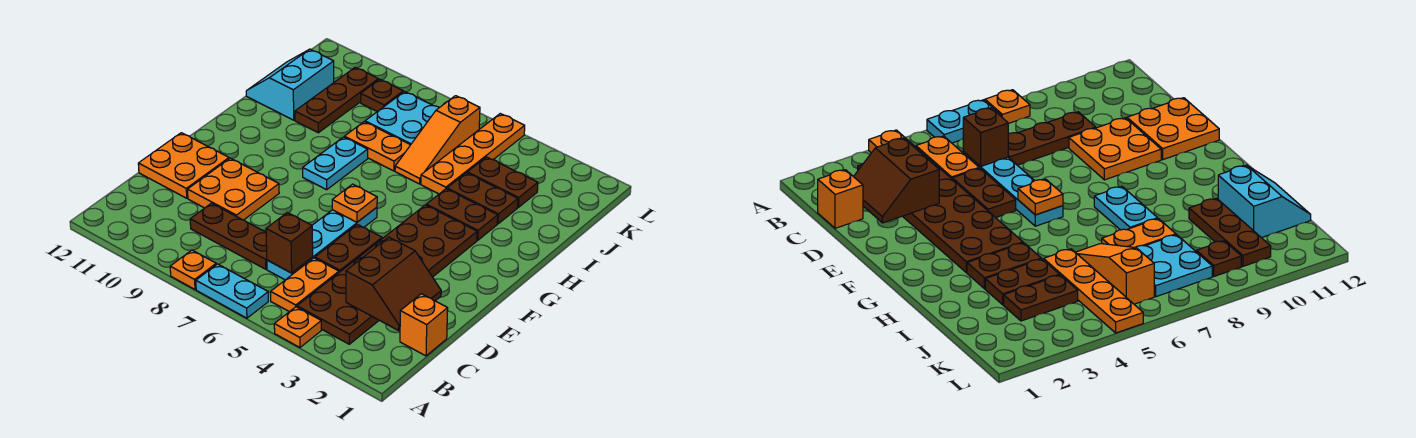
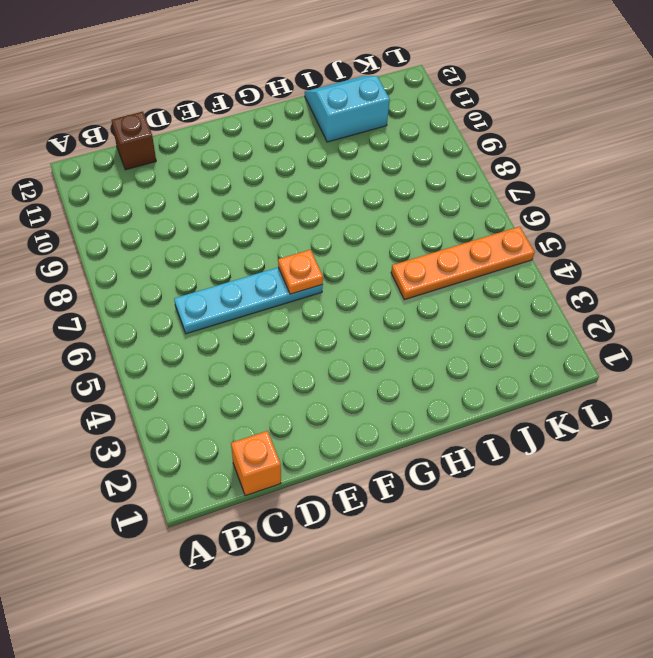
brown brick C12 level 1 -> brown brick C6 level 2
none -> orange plate A4 level 1
none -> cyan plate A6:A7 level 1
none -> orange plate A8 level 1

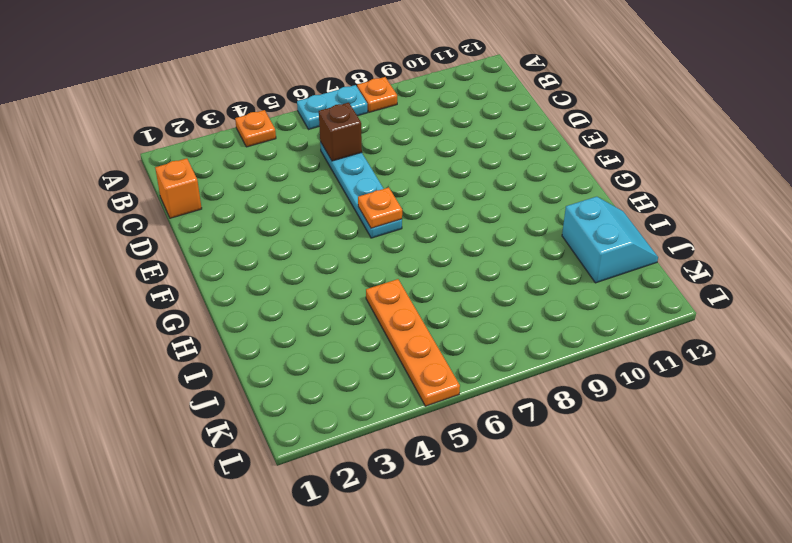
none -> brown plate B3:G4 level 1
none -> orange plate B5:C5 level 1
none -> brown plate C7:C9 level 1

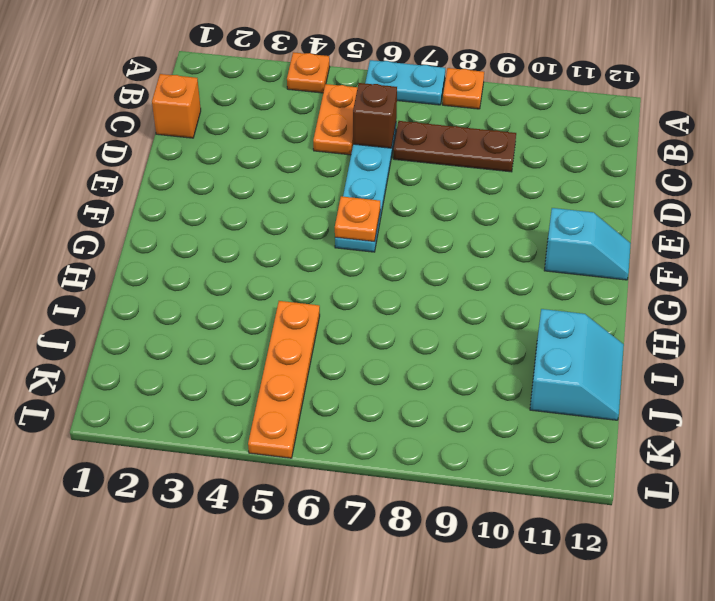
cyan slope F11:F12 level 1 top 11 -> none
none -> brown plate B3:G4 level 1
none -> brown plate D5:E5 level 1
none -> orange plate D9:E10 level 1

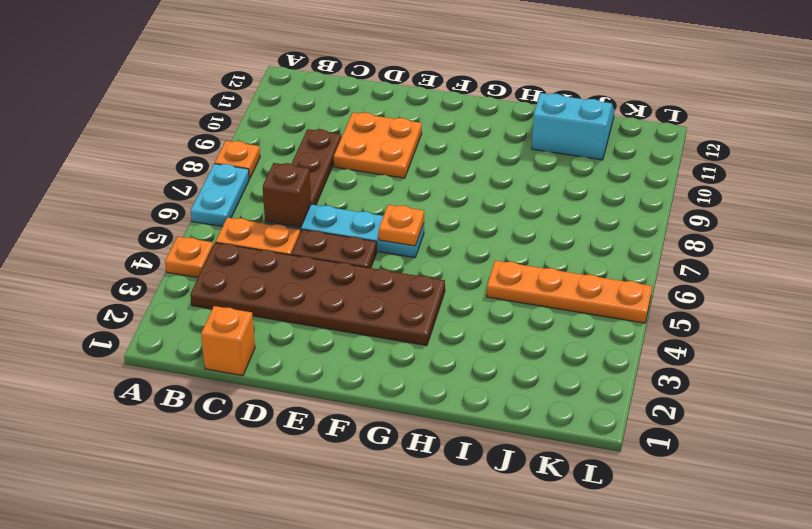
none -> orange plate D11:E12 level 1
none -> cyan plate G8:H8 level 1
none -> brown plate H3:H4 level 1

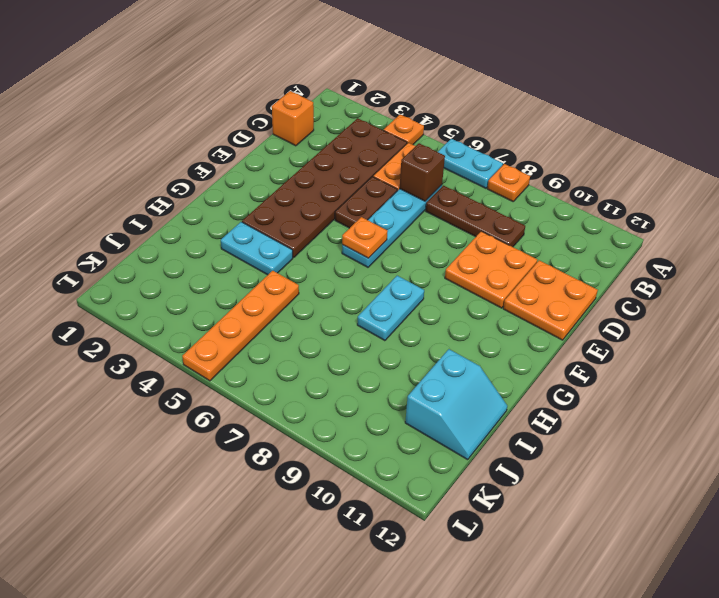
cyan plate H3:H4 level 1 -> brown plate H3:H4 level 1
none -> brown plate I3:I4 level 1
none -> orange slope I6:K6 level 1 top K
none -> orange plate I7:I8 level 1

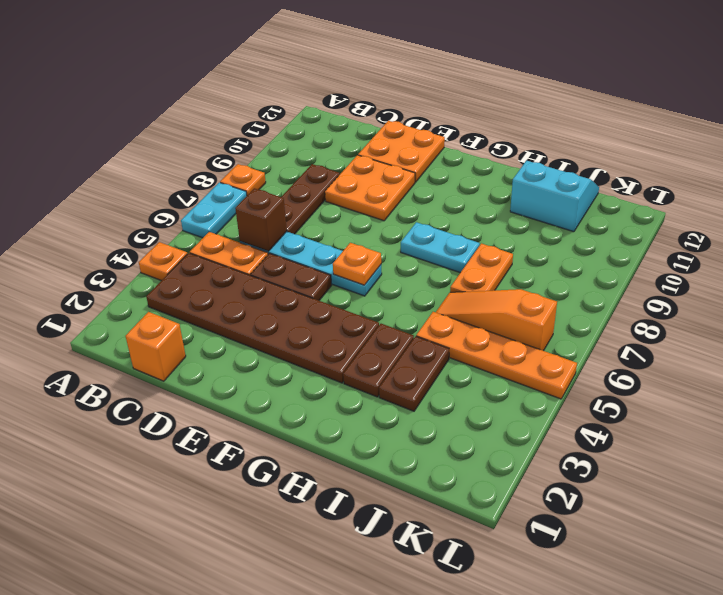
none -> brown plate I10:K10 level 1
none -> brown plate J3:J4 level 1
none -> cyan plate J7:K8 level 1

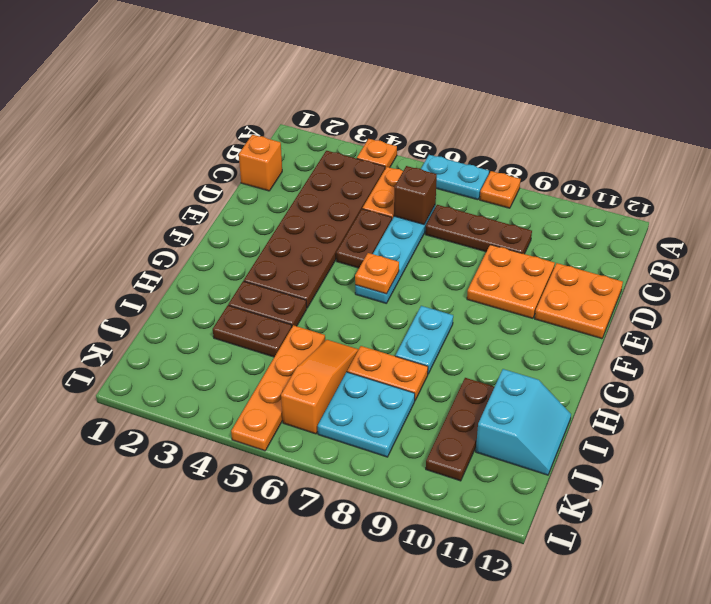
none -> brown plate J3:J4 level 1
none -> brown plate K9 level 1
none -> brown slope C2:D3 level 2 top 3

